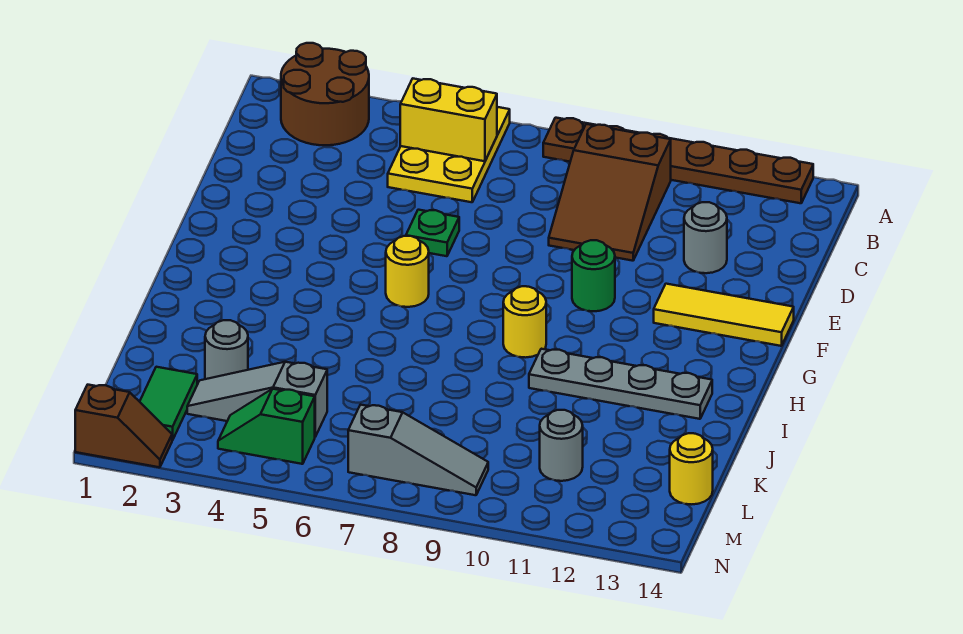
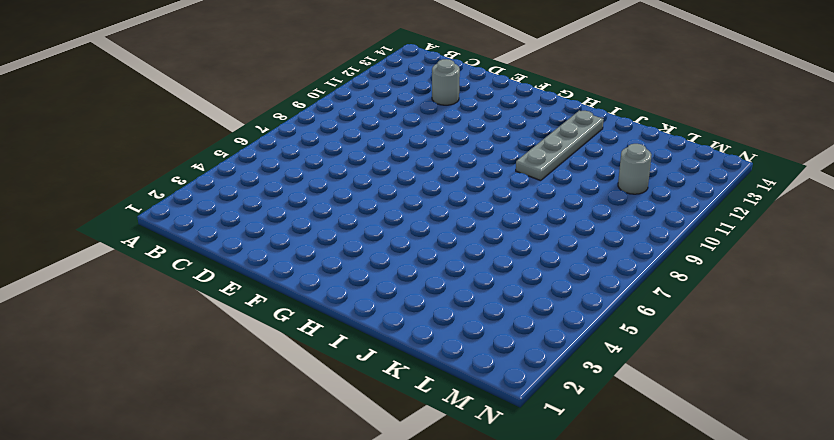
none -> brown round brick A2:B3 level 1
none -> yellow plate A5:C6 level 1
none -> brown plate A8:A13 level 1

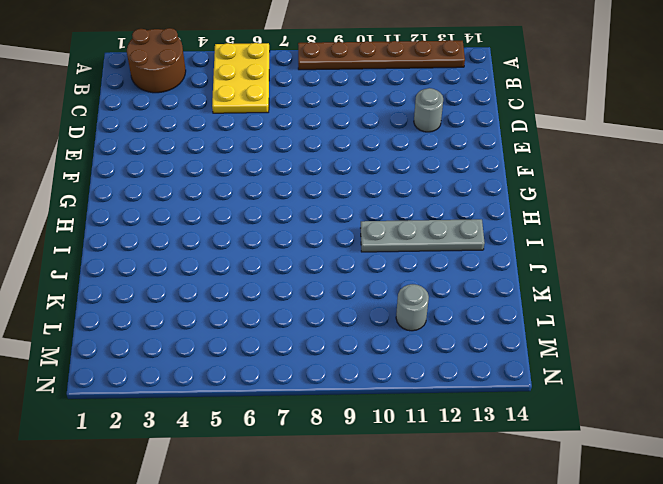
none -> brown slope B9:D10 level 1 top B
none -> green plate E6 level 1
none -> green round brick F10 level 1

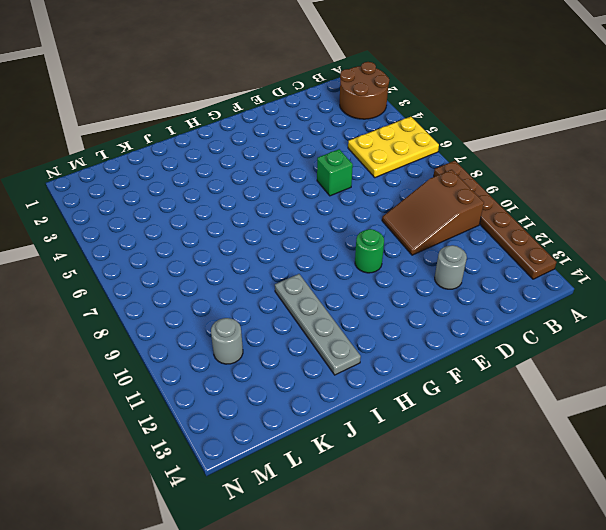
green brick E6 level 1 -> green plate E6 level 1
none -> yellow tile F12:F14 level 1
none -> yellow round brick G6 level 1
none -> yellow round brick H9 level 1

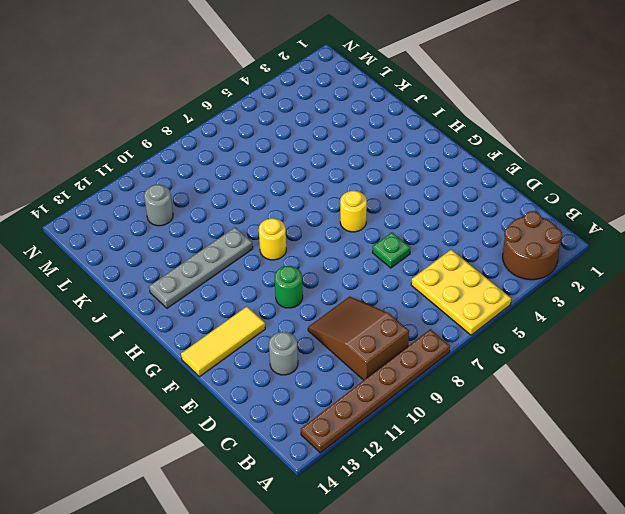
none -> grey round brick K3 level 1
none -> green tile L2:M2 level 1
none -> grey slope L3:L5 level 1 top 5

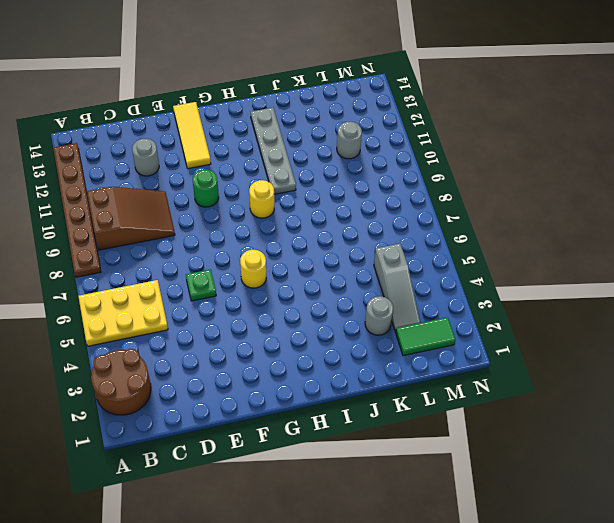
none -> yellow round brick L14 level 1
none -> green slope M4:M5 level 1 top 5
none -> grey slope M7:M9 level 1 top 7

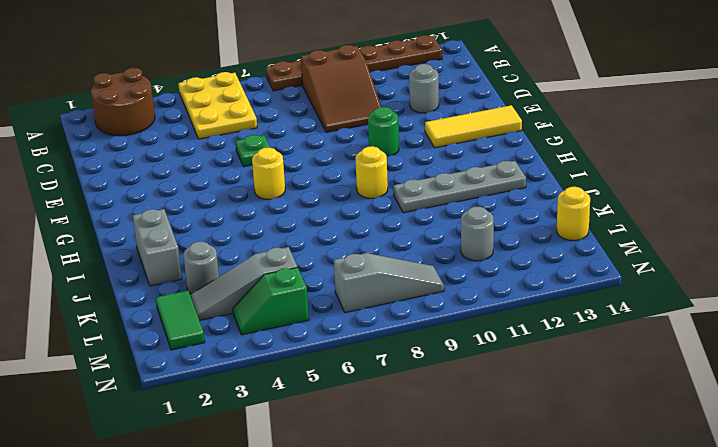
grey brick I2:J2 level 1 -> none
none -> brown slope N1:N2 level 1 top 1
none -> yellow brick B5:B6 level 2

